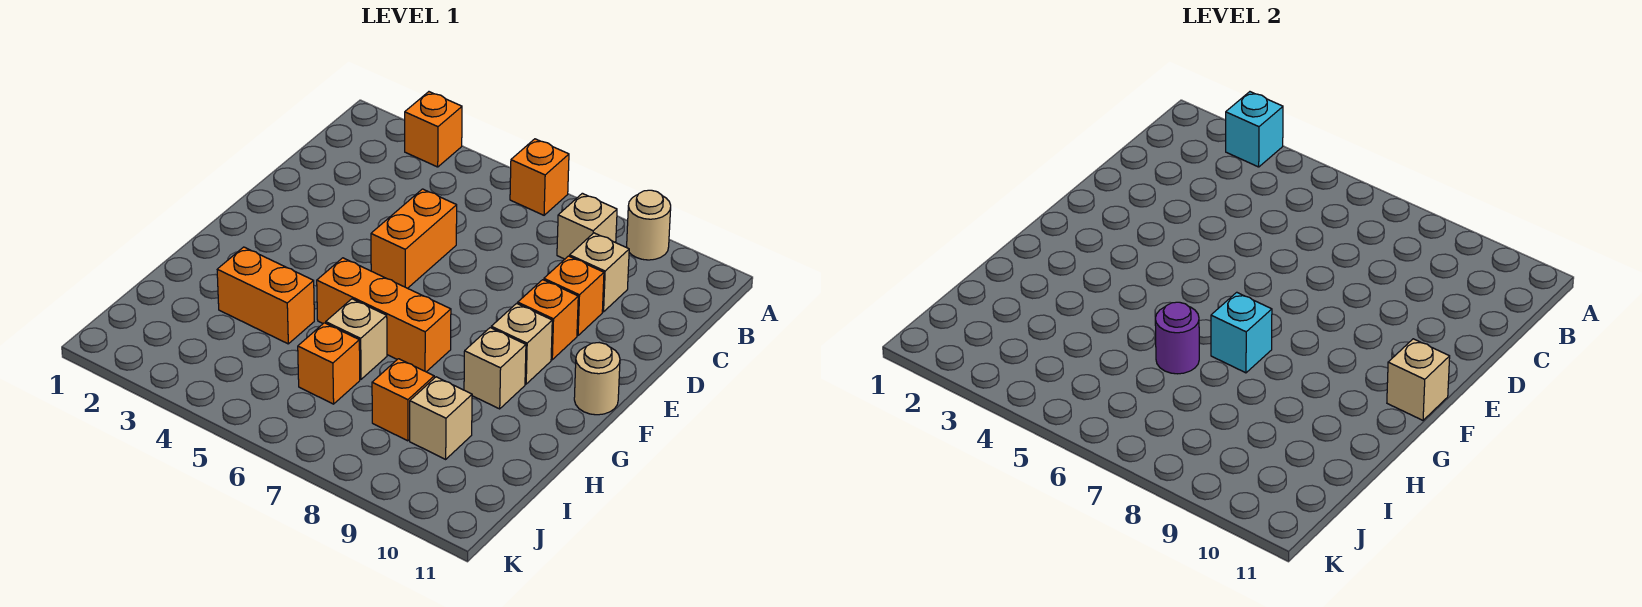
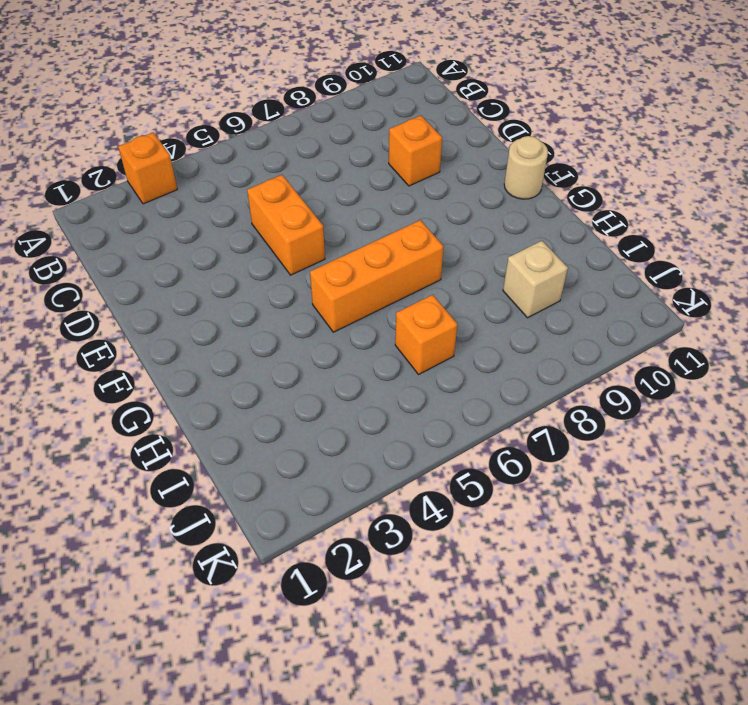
none -> orange brick A6 level 1
none -> tan round brick A9 level 1
none -> tan brick B8 level 1

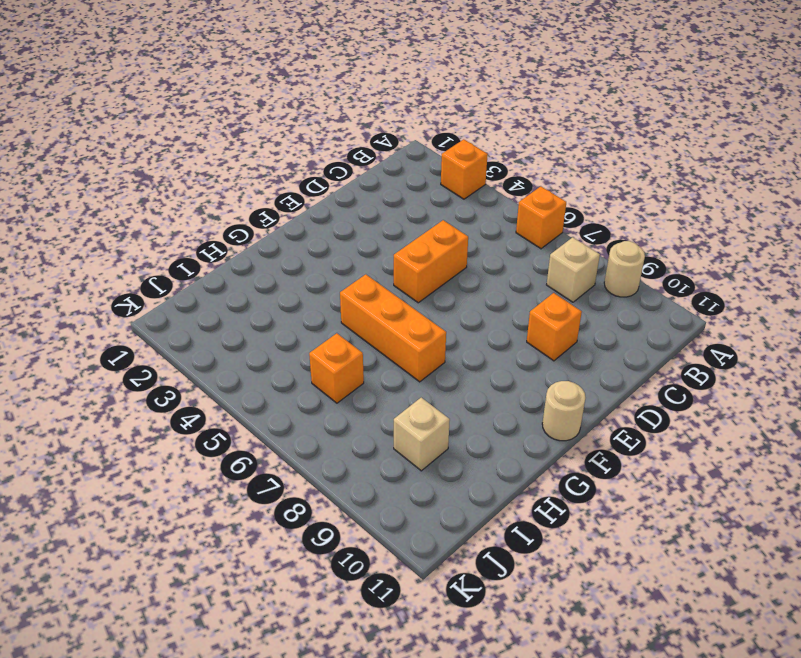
none -> tan brick C9 level 1
none -> orange brick E9 level 1
none -> tan brick F9 level 1

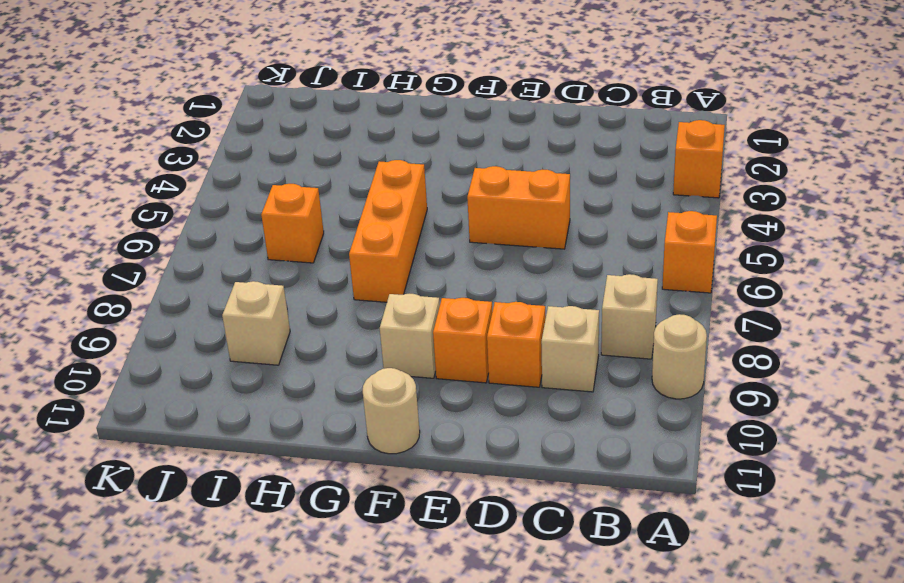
none -> tan brick G9 level 1
none -> orange brick H3:H4 level 1
none -> tan brick H6 level 1

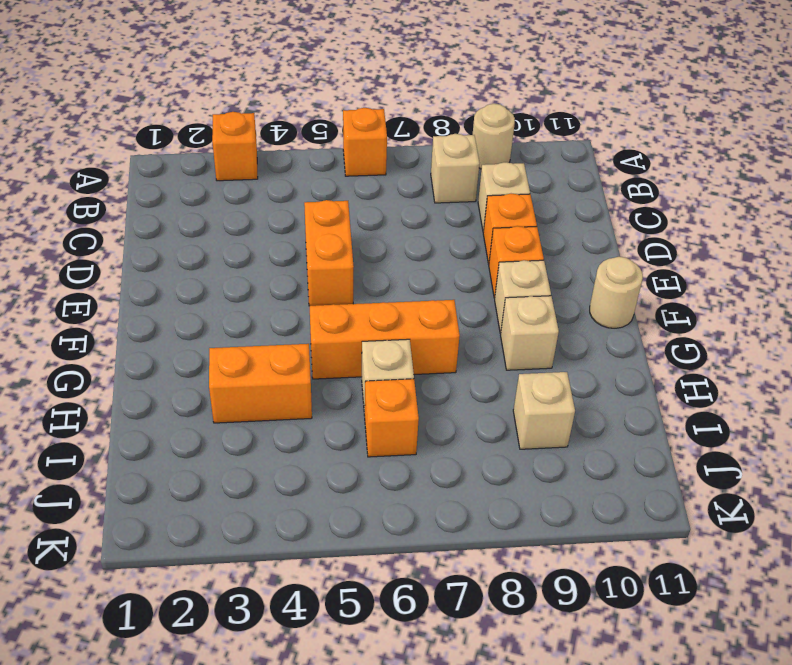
none -> orange brick I8 level 1
none -> cyan brick A3 level 2
none -> tan brick F11 level 2

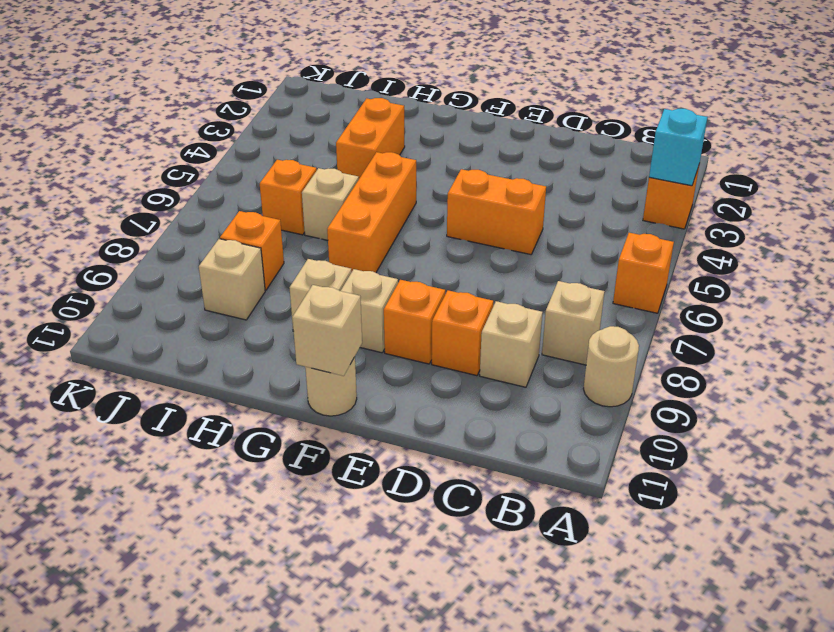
none -> cyan brick G7 level 2
none -> purple round brick H6 level 2

